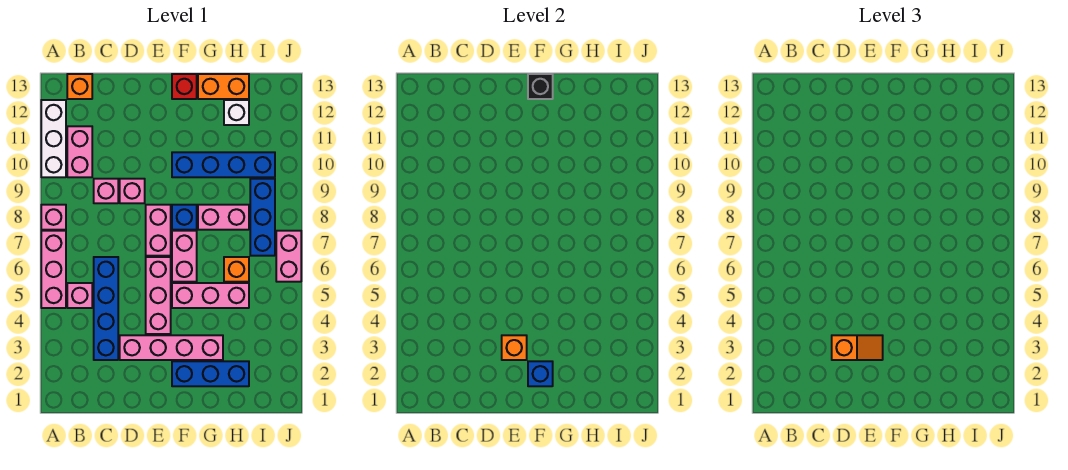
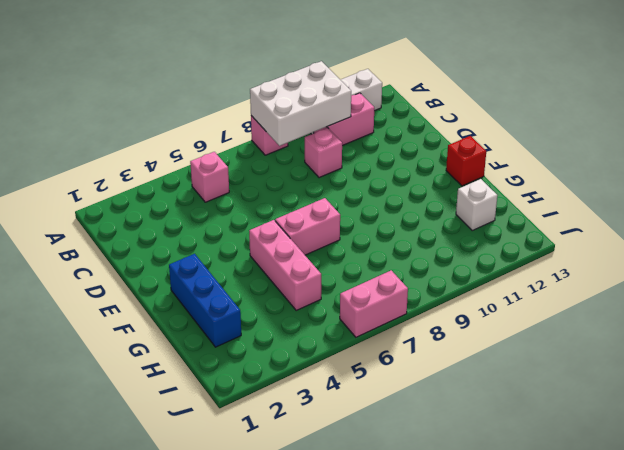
white brick A8:B10 level 2 -> none
none -> pink brick A5:A7 level 1
none -> orange brick B13 level 1
none -> blue brick C3:C6 level 1

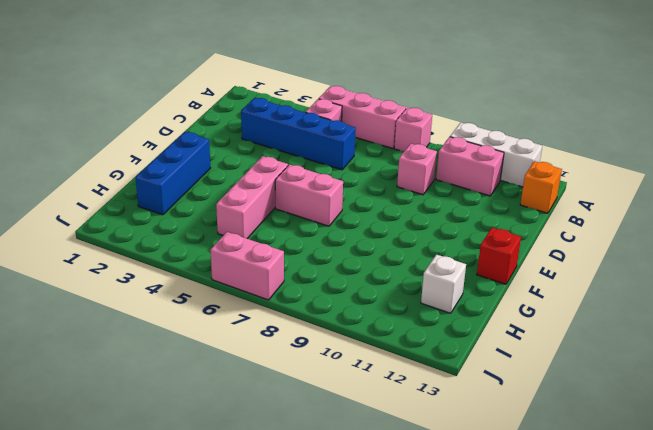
none -> pink brick D3:G3 level 1
none -> pink brick D9 level 1
none -> pink brick E4:E6 level 1

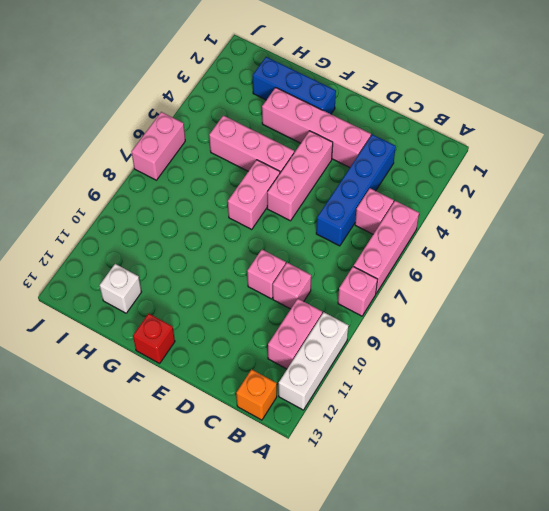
none -> pink brick E7:E8 level 1
none -> blue brick F8 level 1
none -> blue brick F10:I10 level 1

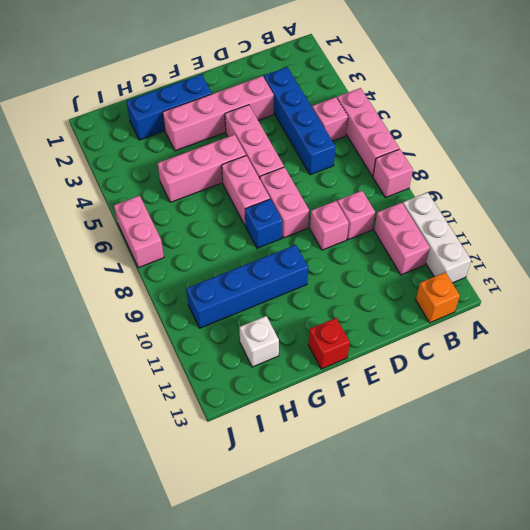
none -> pink brick G8:H8 level 1
none -> orange brick G13:H13 level 1
none -> orange brick H6 level 1

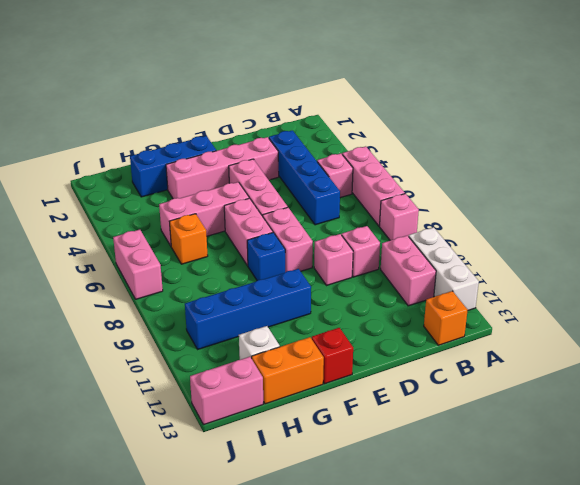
pink brick I13:J13 level 1 -> pink brick G8:H8 level 1
none -> blue brick I7:I9 level 1
none -> orange brick E3 level 2
none -> blue brick F2 level 2

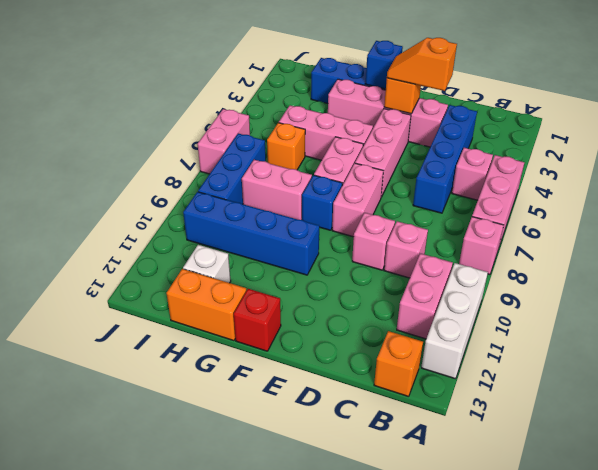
none -> black brick F13 level 2

